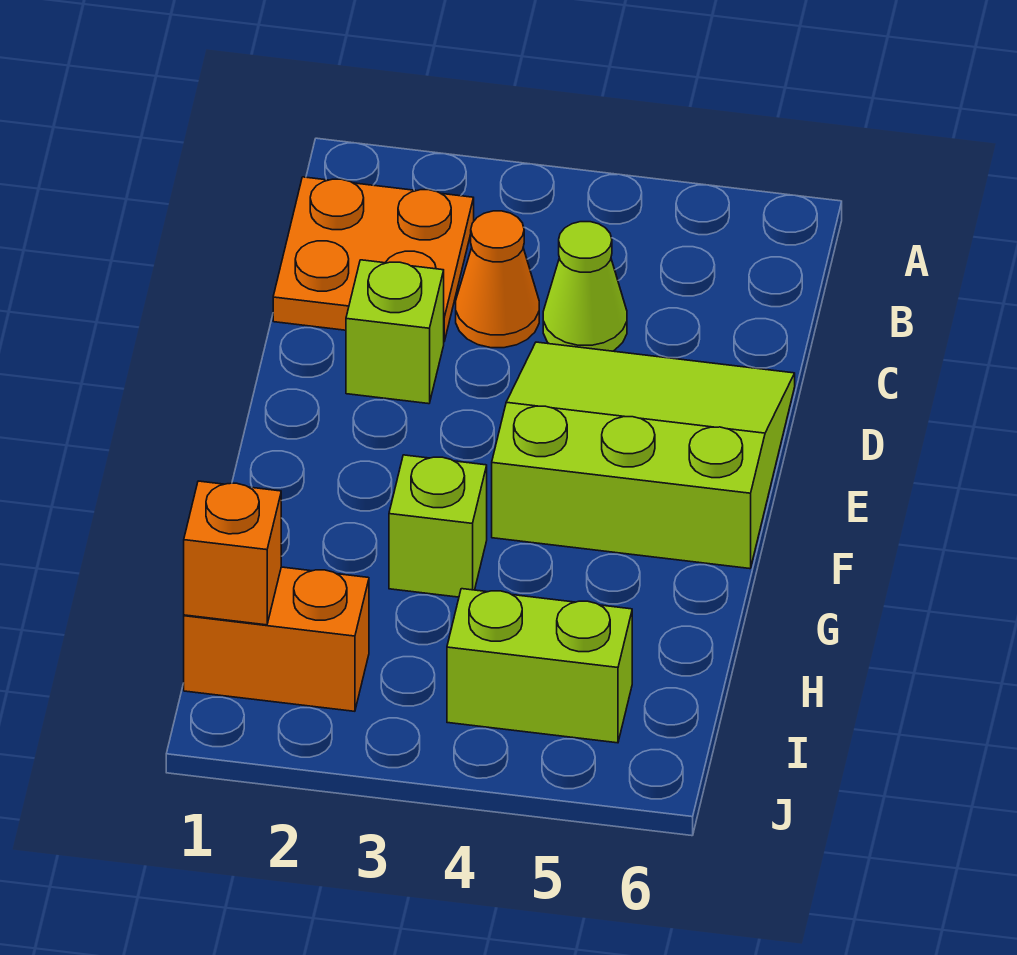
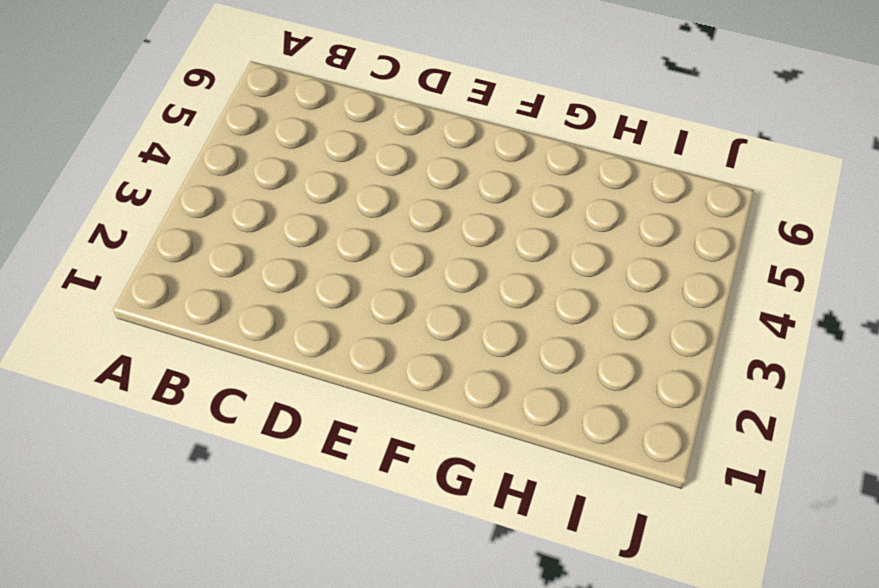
none -> orange plate B1:C2 level 1
none -> orange cone C3 level 1

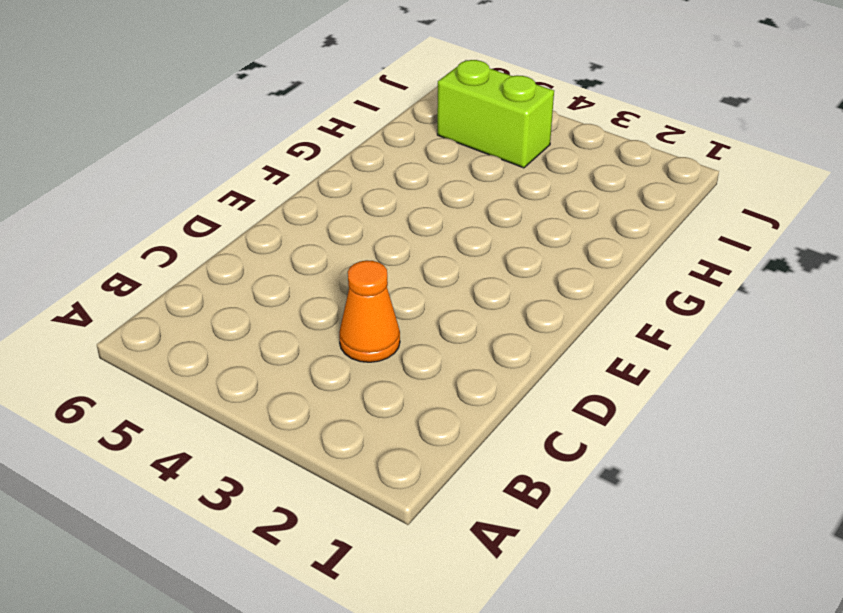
none -> orange plate B1:C2 level 1
none -> lime cone C4 level 1

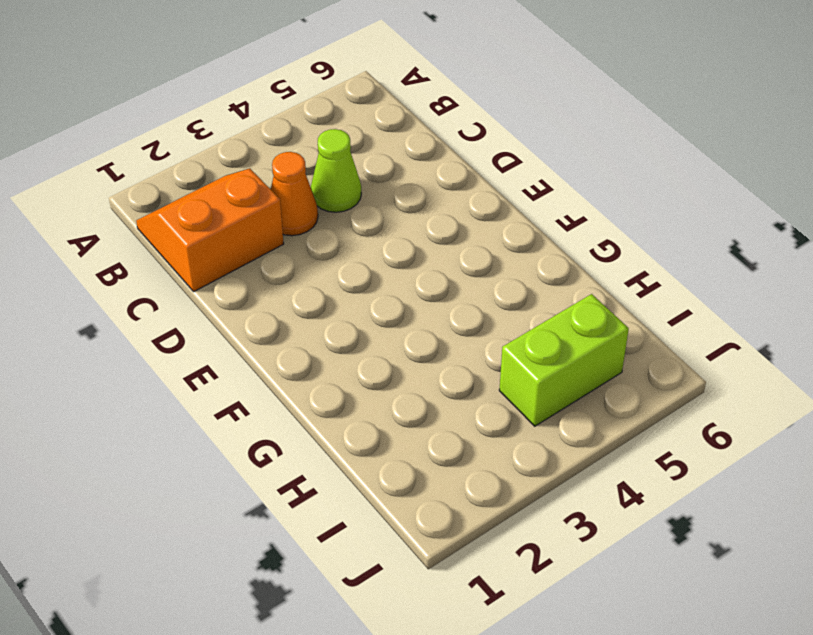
orange slope B1:C2 level 1 top C -> orange plate B1:C2 level 1
none -> lime brick D2 level 1
none -> lime slope D4:F6 level 1 top F

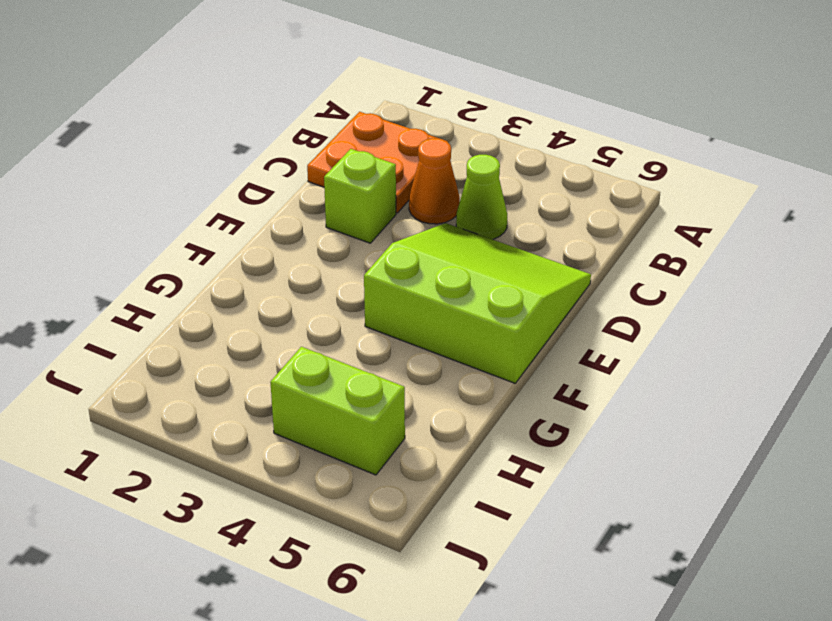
none -> lime brick G3 level 1
none -> orange brick I1:I2 level 1

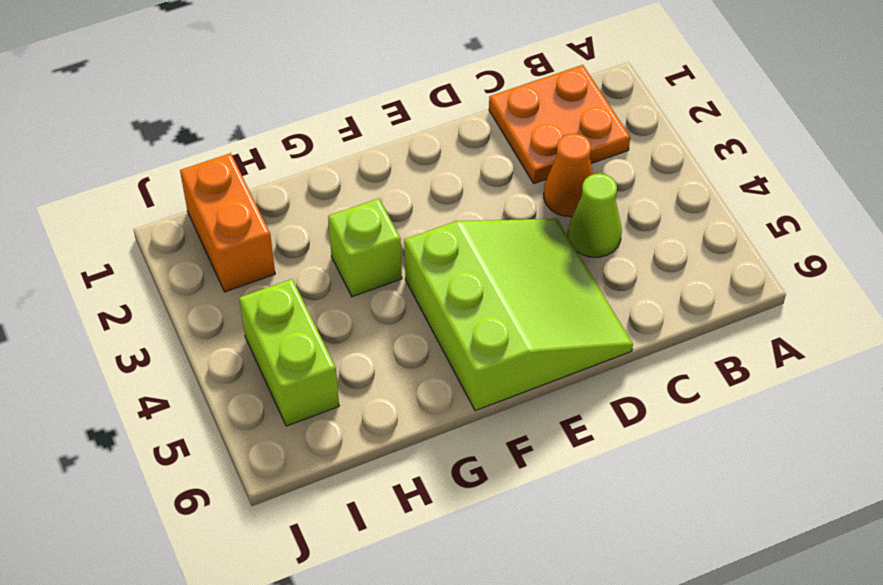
none -> lime brick D2 level 1
none -> orange brick I1 level 2

